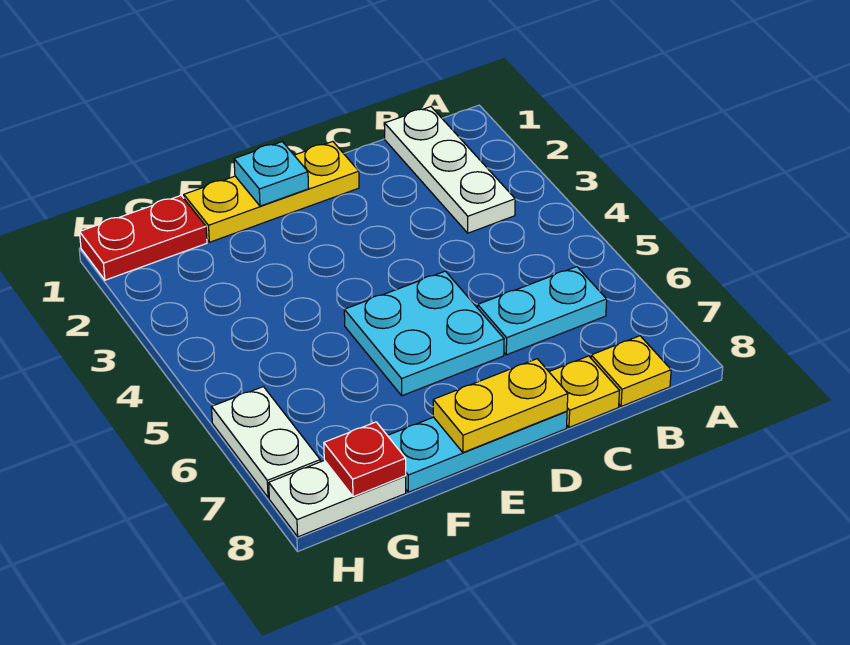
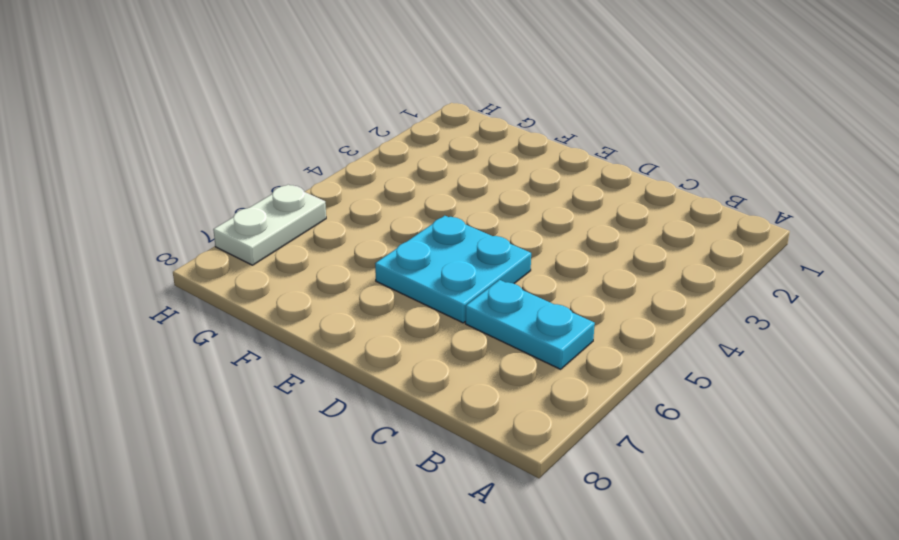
none -> white plate B1:B3 level 1
none -> yellow plate B8 level 1
none -> yellow plate C8 level 1

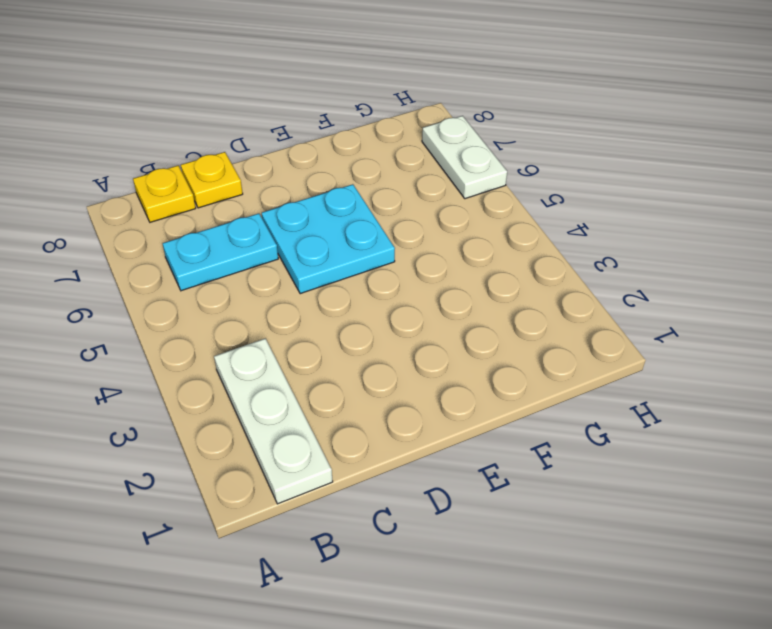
none -> yellow plate D1:F1 level 1
none -> cyan plate D8:F8 level 1
none -> red plate G1:H1 level 1

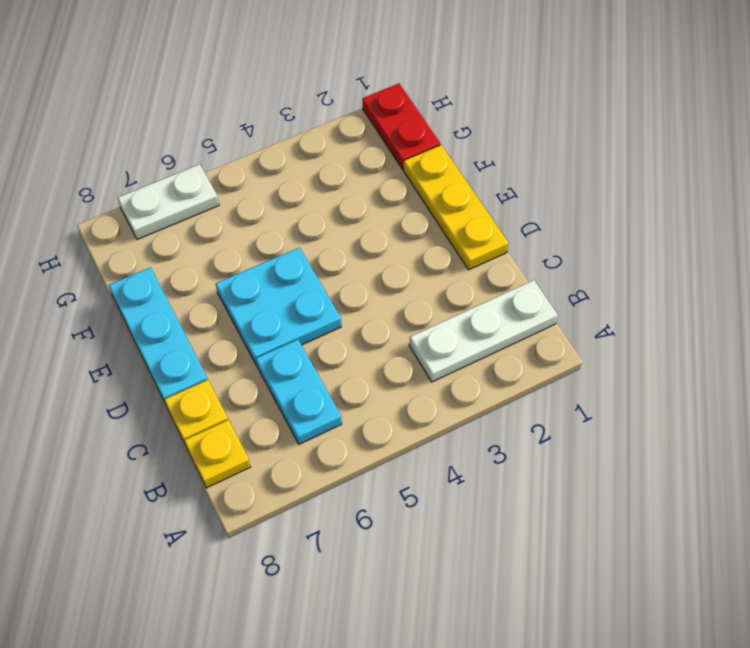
none -> white plate G8:H8 level 1
none -> yellow plate D8:E8 level 2
none -> cyan plate E1 level 2

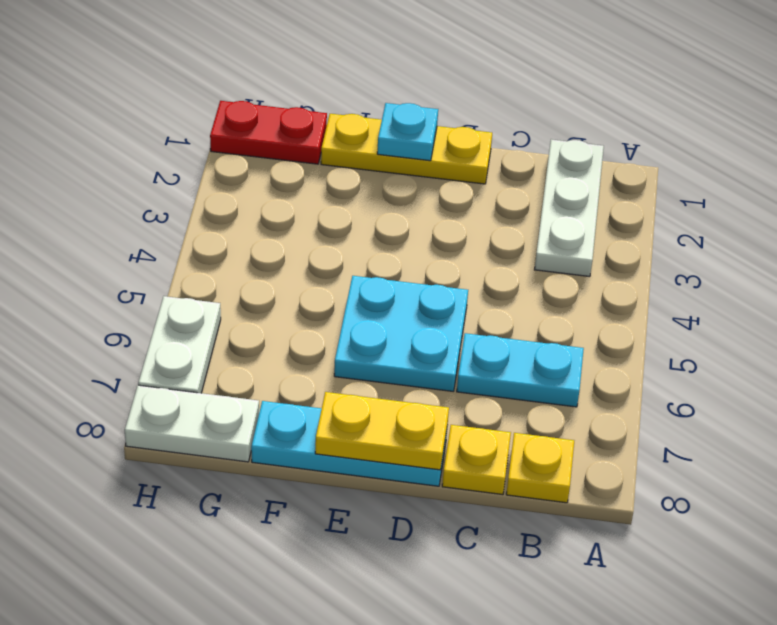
none -> red plate G8 level 2

